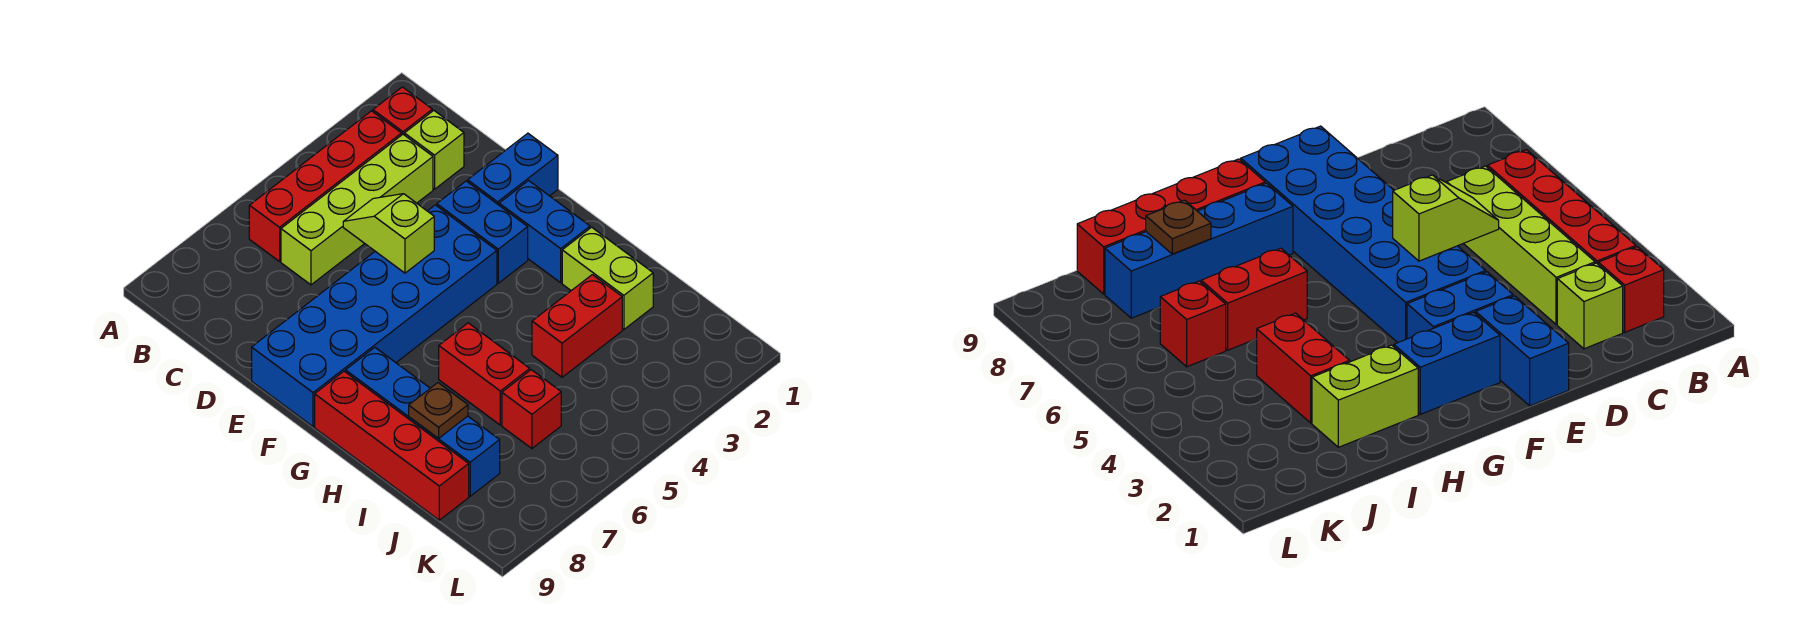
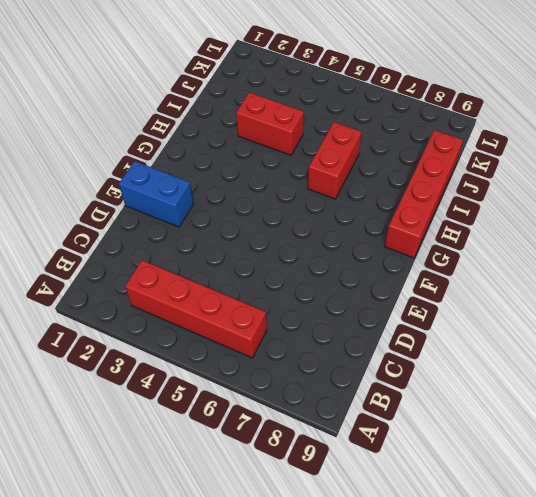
none -> red brick B2 level 1
none -> lime brick C2 level 1
none -> lime brick C3:C6 level 1

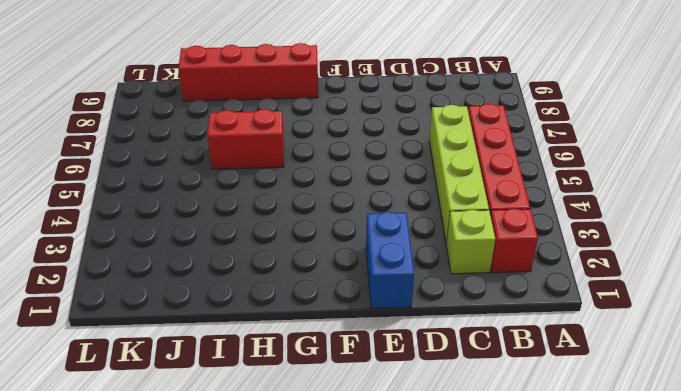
none -> blue brick E3:F3 level 1
none -> blue brick E4:F9 level 1
none -> blue brick F2:G2 level 1

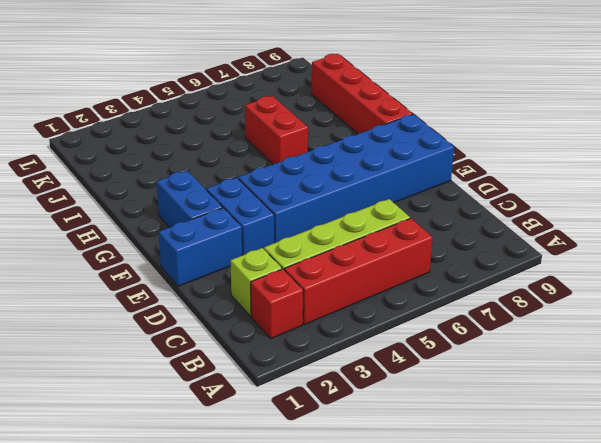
none -> blue brick G8:J8 level 1
none -> lime brick H2:I2 level 1
none -> red brick I3:I4 level 1

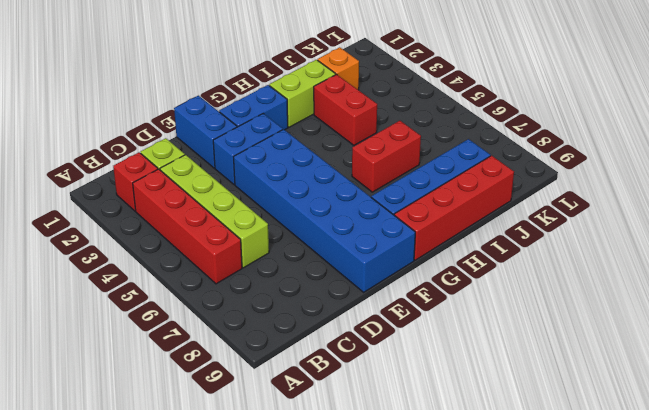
orange brick J2 level 1 -> none
none -> red brick J6 level 1
none -> lime slope D5:E5 level 2 top E
none -> brown plate I8 level 2

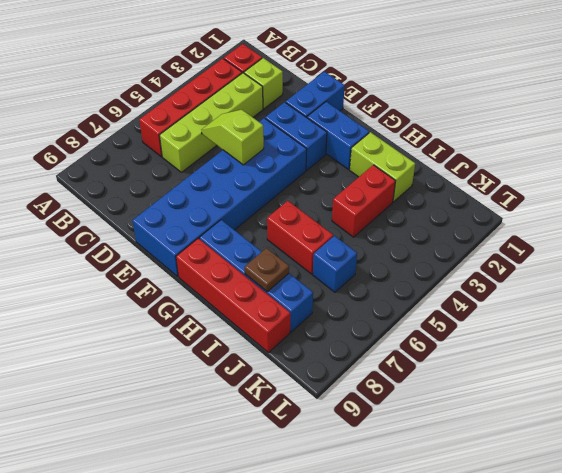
blue brick J6 level 1 -> red brick J6 level 1

